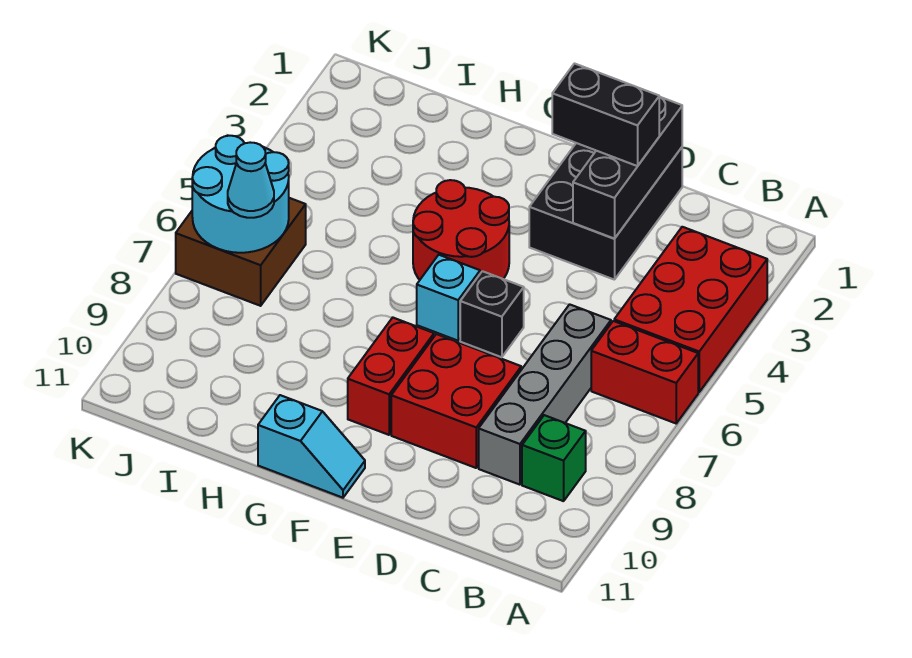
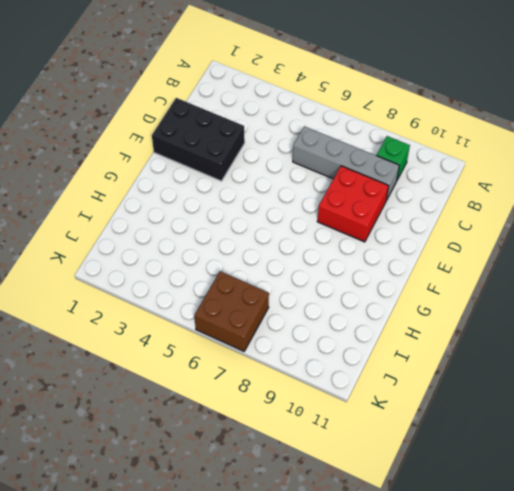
none -> red brick A3:B5 level 1
none -> red brick A6:B6 level 1
none -> black brick E6 level 1

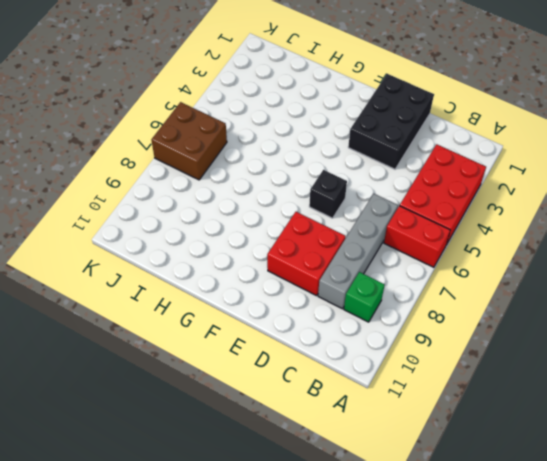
none -> red round brick F4:G5 level 1
none -> cyan brick F6 level 1
none -> red brick F8:F9 level 1

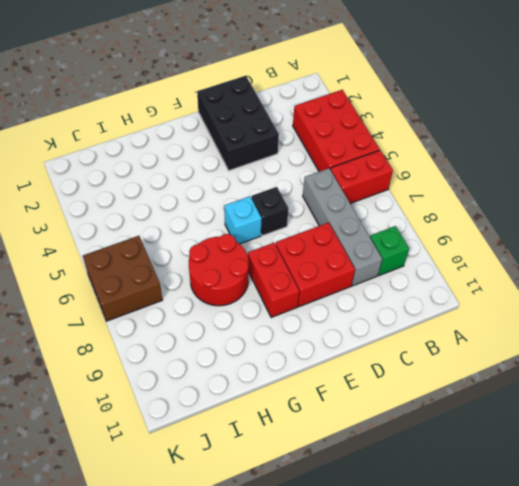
red round brick G7:H8 level 1 -> red round brick F4:G5 level 1
none -> cyan slope F11:G11 level 1 top G
none -> black brick D1:D3 level 2
none -> cyan round brick J6:K7 level 2

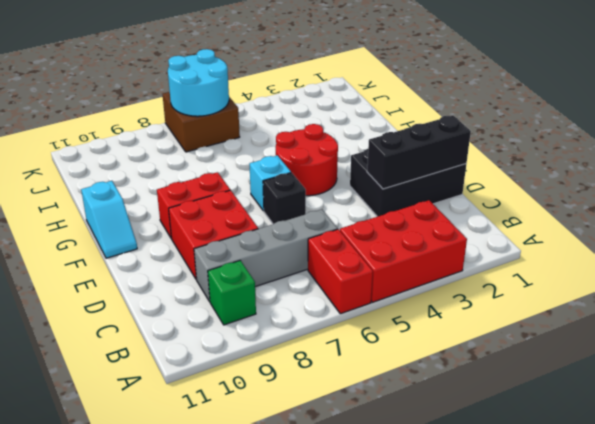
none -> black brick D2:E2 level 3
none -> cyan cone J7 level 3

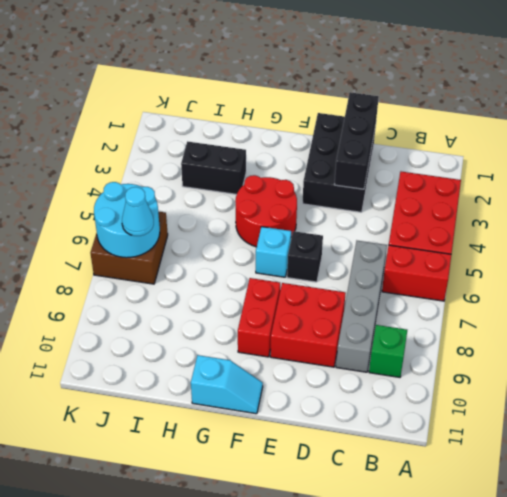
black brick H3:I3 level 1 -> black brick D2:E2 level 3

